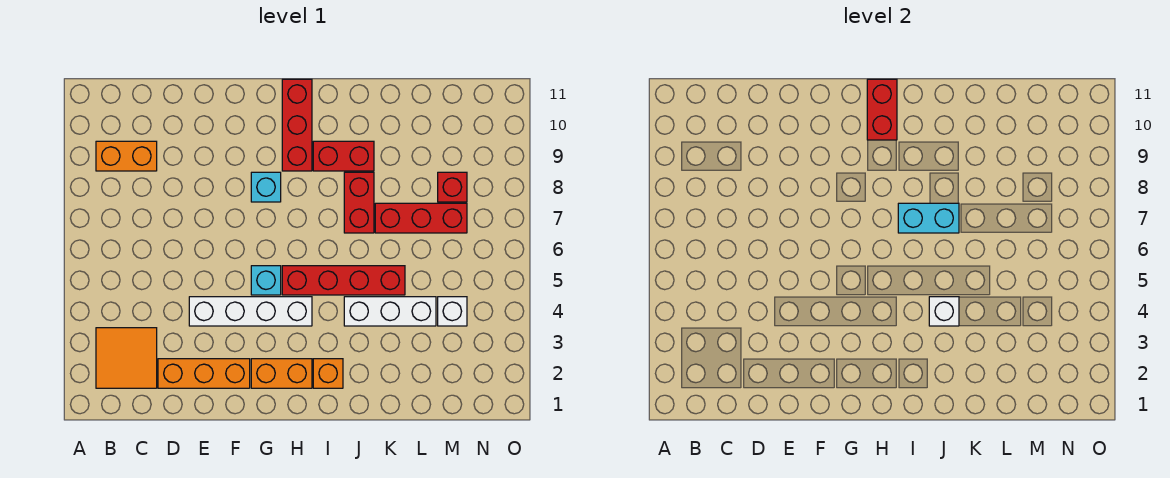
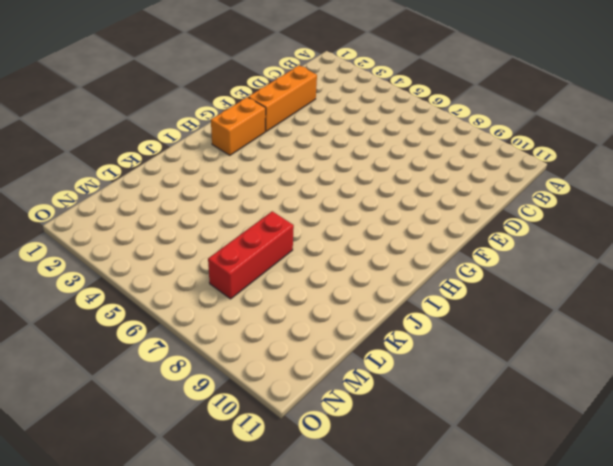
none -> orange tile B2:C3 level 1
none -> orange brick B9:C9 level 1
none -> white brick E4:H4 level 1

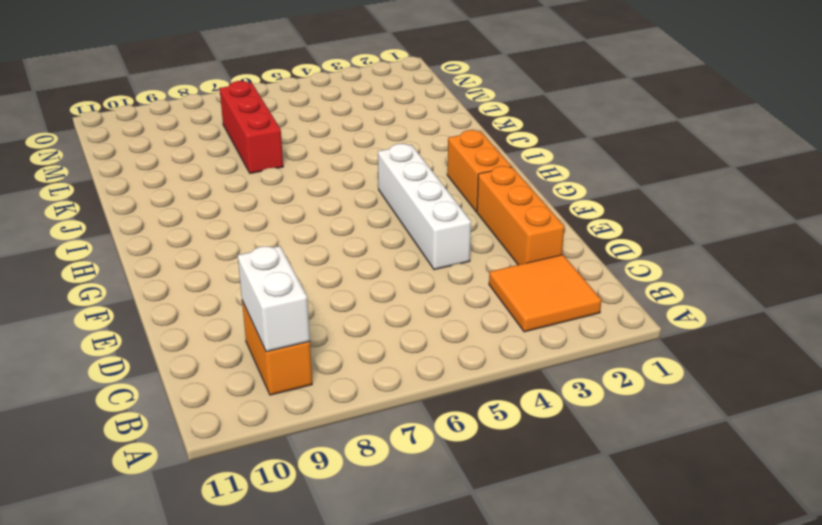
white brick B9:C9 level 2 -> none
none -> cyan brick G5 level 1
none -> cyan brick G8 level 1
none -> red brick H5:K5 level 1

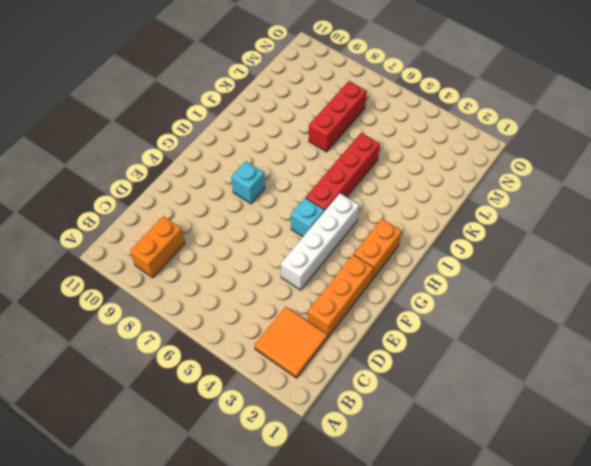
none -> red brick H9:H11 level 1
none -> orange brick I2 level 1
none -> red brick I9:J9 level 1

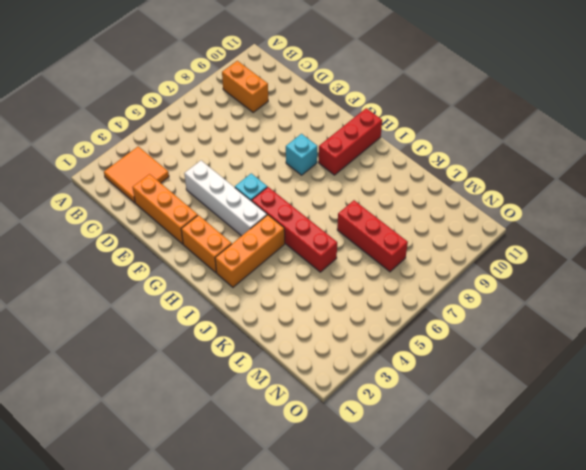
orange brick I2:I4 level 1 -> orange brick I2 level 1
none -> red brick I9:J9 level 1
none -> white brick J4:L4 level 1
none -> red brick J7:J8 level 1

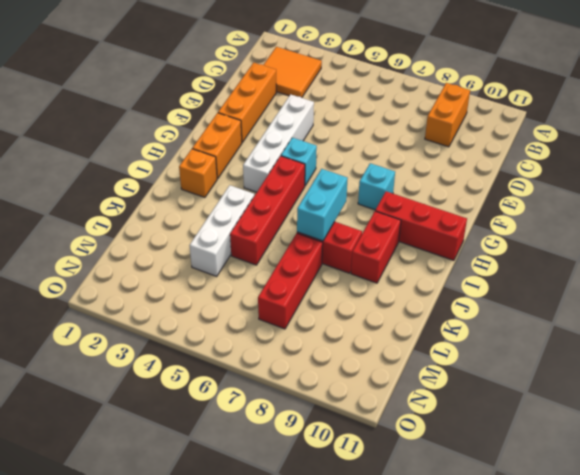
none -> white brick M4 level 1
none -> red brick M8 level 1
none -> red brick H10:H11 level 2

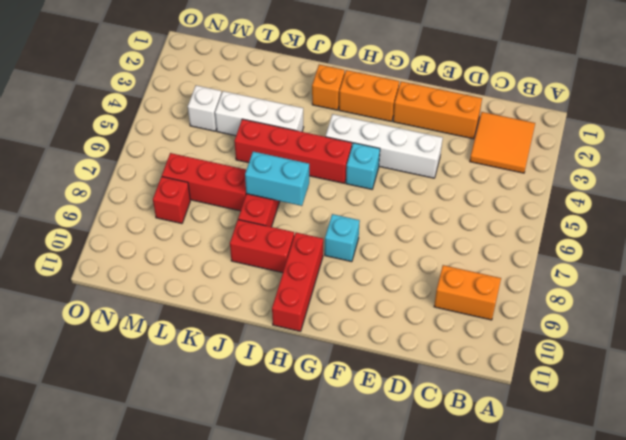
none -> red brick H10:H11 level 2
none -> white brick J4 level 2

